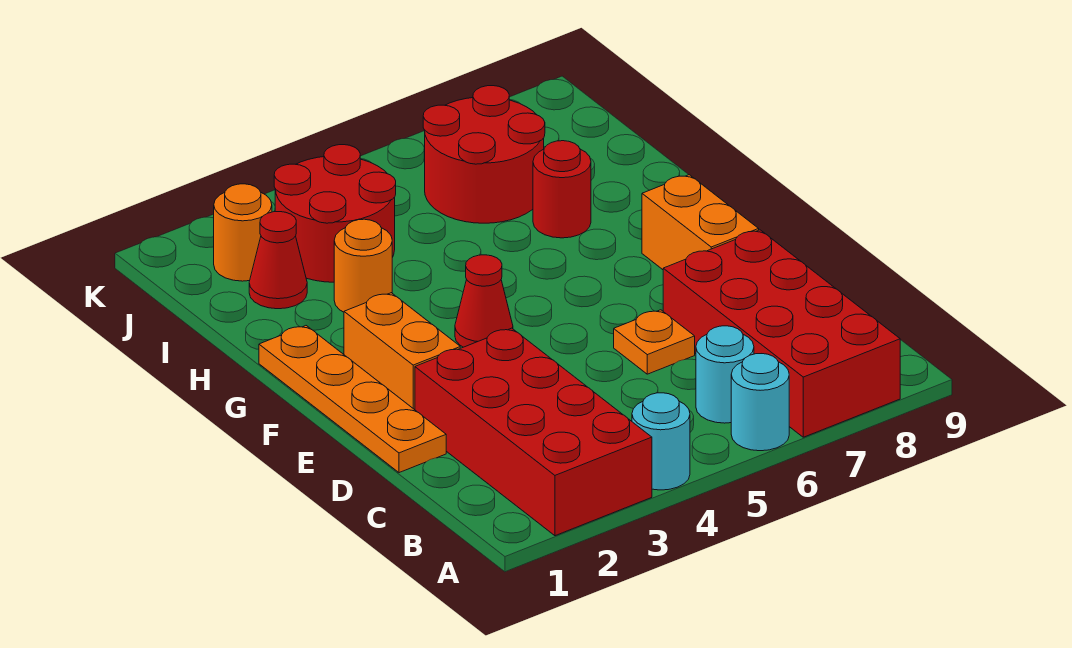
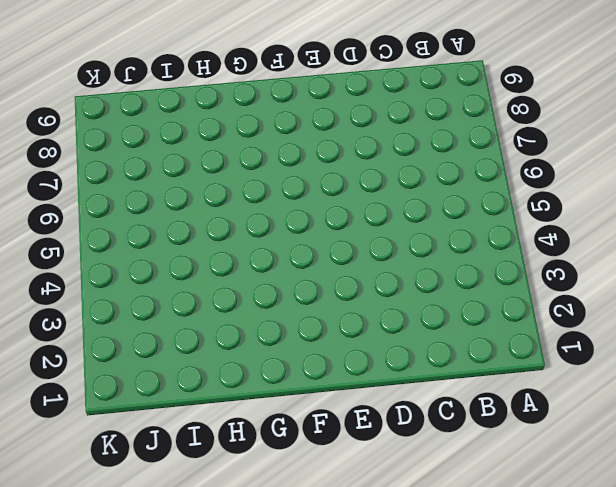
none -> red brick A2:D3 level 1
none -> cyan round brick A4 level 1
none -> cyan round brick A6 level 1

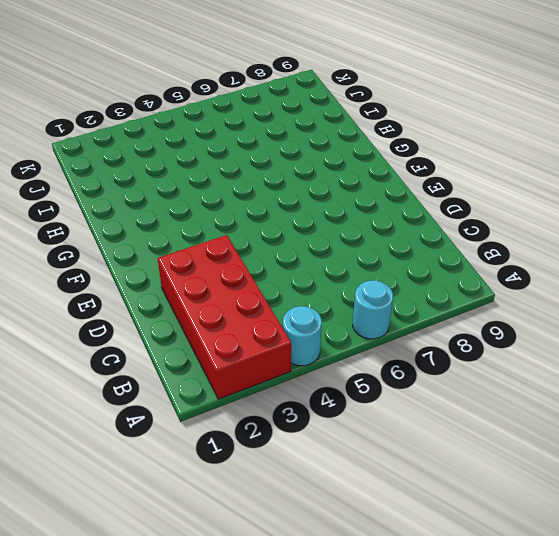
none -> red brick A7:D8 level 1
none -> cyan round brick B6 level 1
none -> orange plate D1:G1 level 1

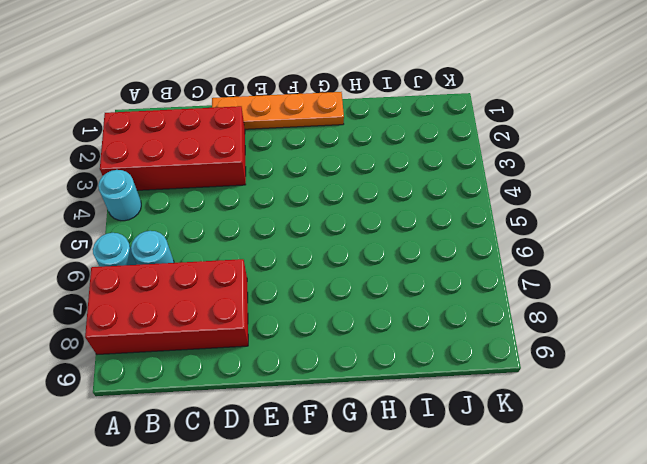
none -> orange plate D6 level 1
none -> orange brick E2:F2 level 1
none -> orange brick E8:F8 level 1

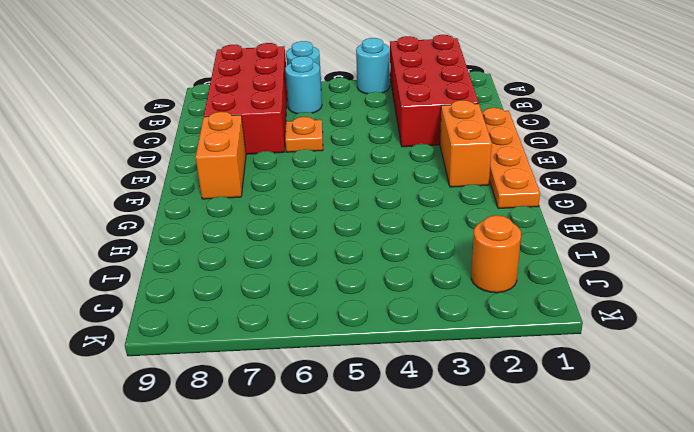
none -> red cone F4 level 1
none -> orange round brick H3 level 1
none -> red round brick H7 level 1

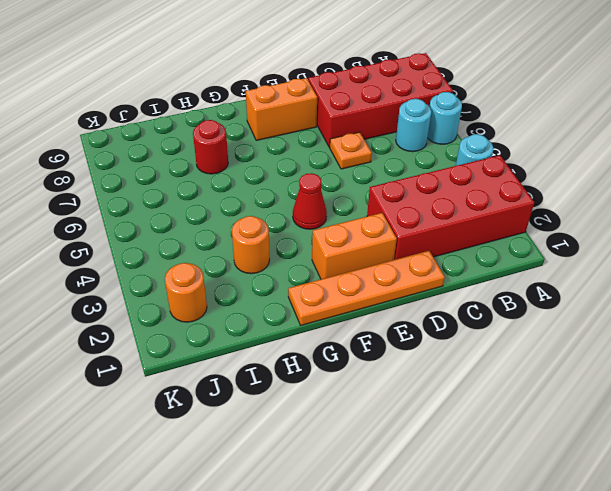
none -> red cone I2 level 1
none -> red round brick I3:J4 level 1
none -> red round brick I6:J7 level 1

